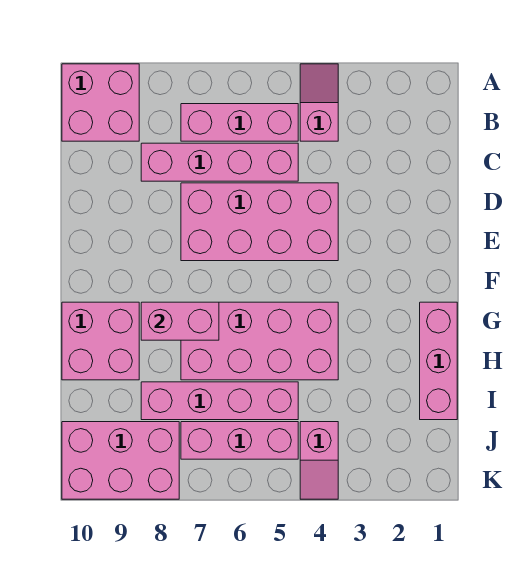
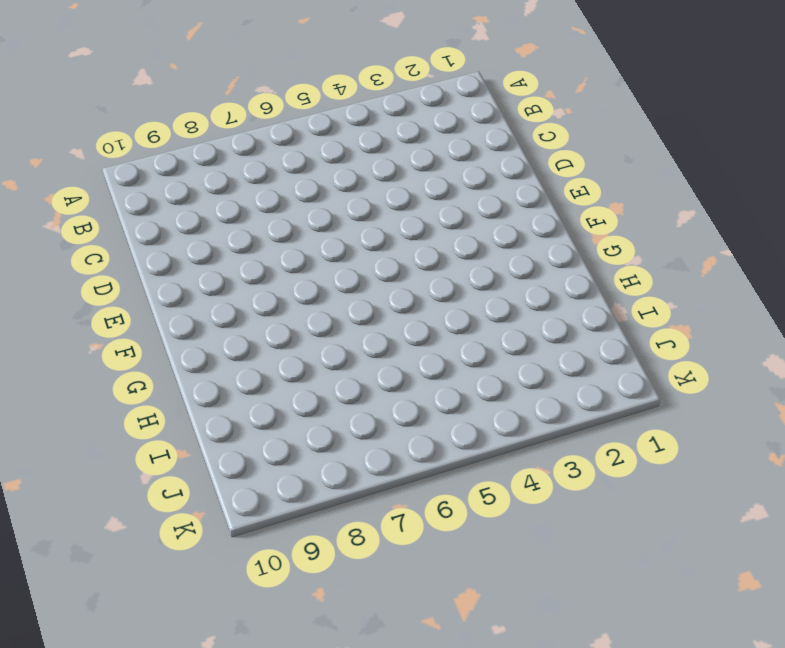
none -> pink slope A4:B4 level 1 top B
none -> pink brick A9:B10 level 1
none -> pink brick B5:B7 level 1

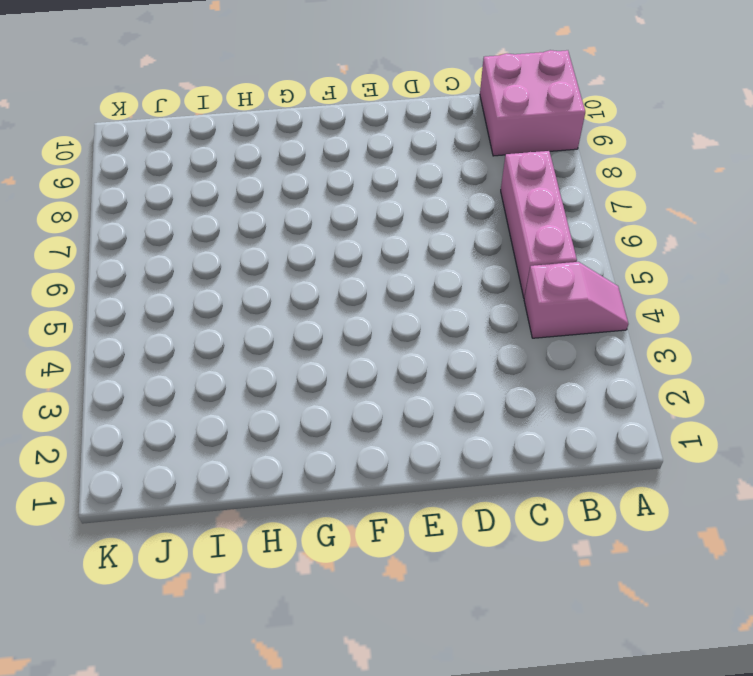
none -> pink brick C5:C8 level 1
none -> pink brick D4:E7 level 1
none -> pink brick G1:I1 level 1

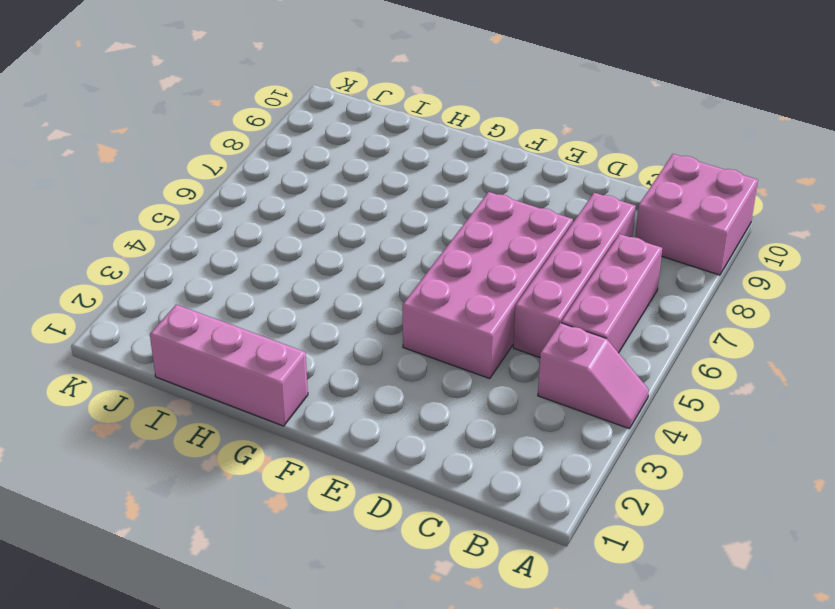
none -> pink brick G4:H7 level 1
none -> pink brick G9:H10 level 1
none -> pink brick I5:I8 level 1

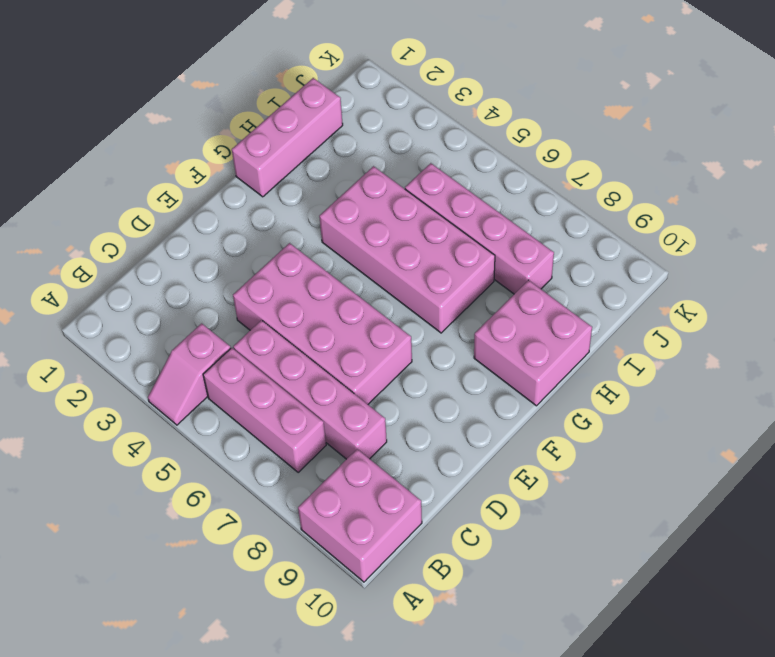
none -> pink slope J4:K4 level 1 top J
none -> pink brick J5:J7 level 1
none -> pink brick J8:K10 level 1

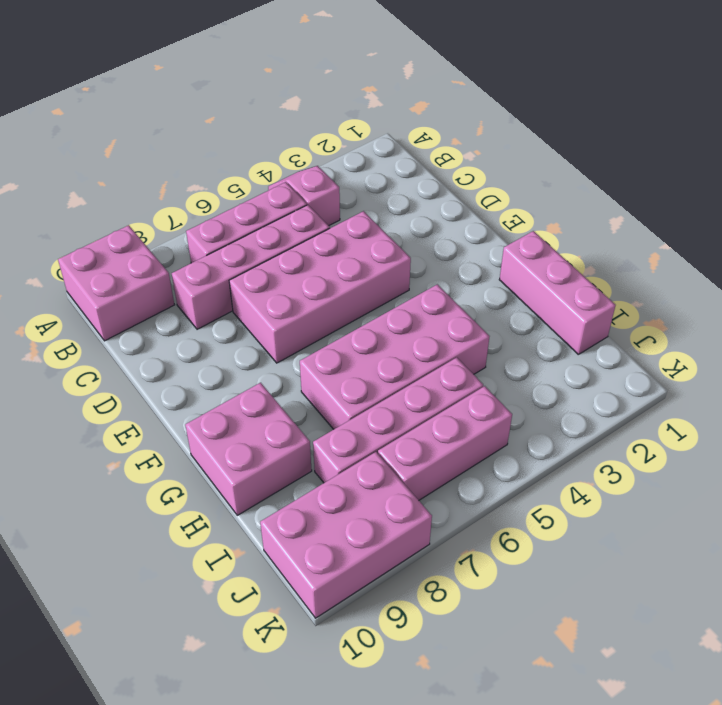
none -> pink slope J4:K4 level 1 top J
none -> pink brick G7:G8 level 2

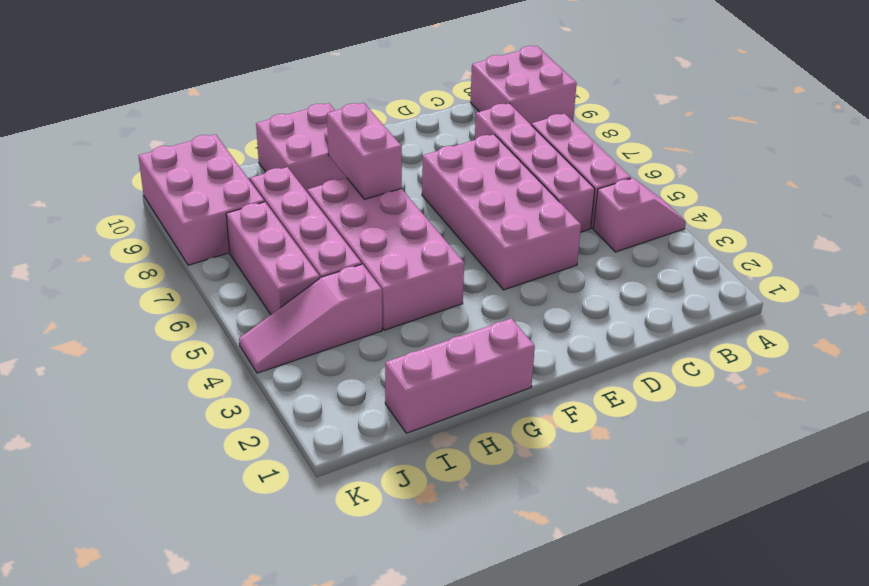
pink slope I4:K4 level 1 top I -> pink slope J4:K4 level 1 top J

